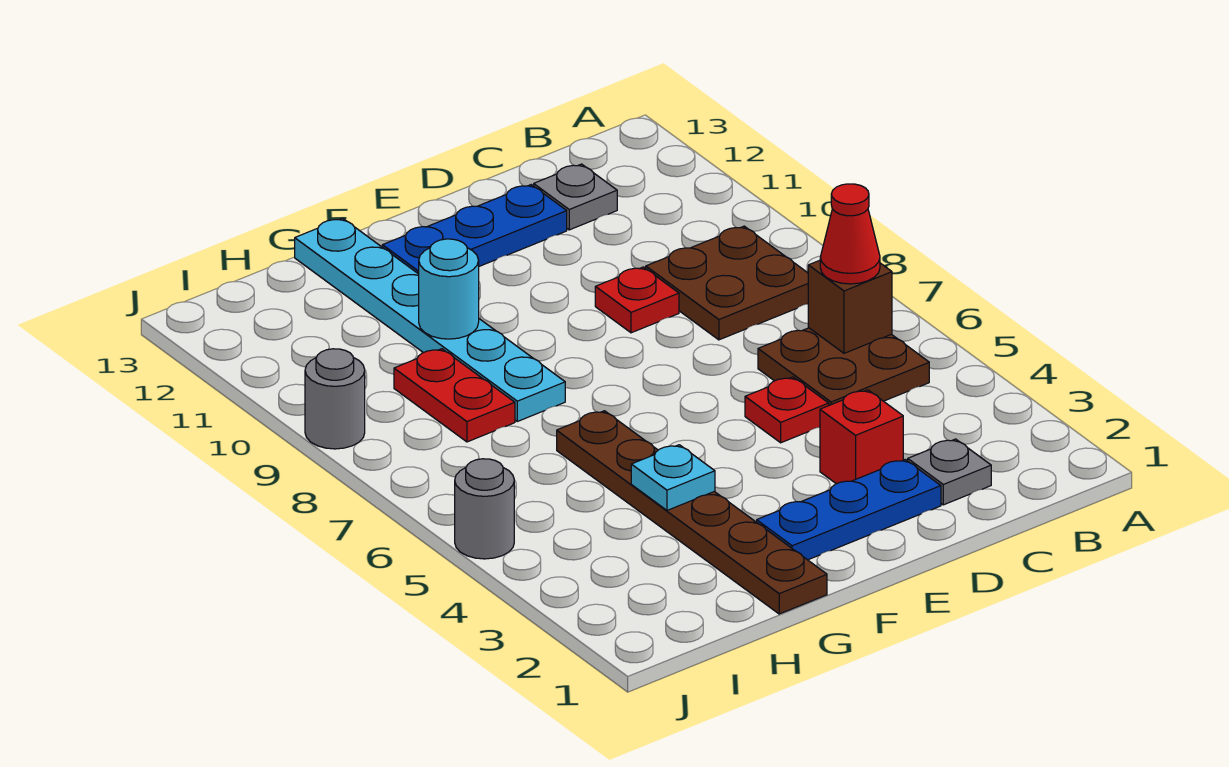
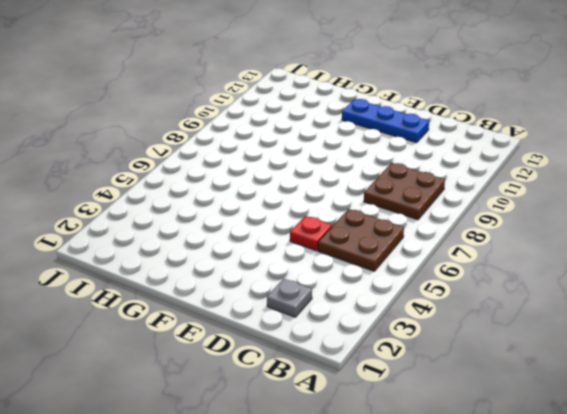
none -> grey plate C12 level 1
none -> blue plate D2:F2 level 1
none -> red brick D3 level 1

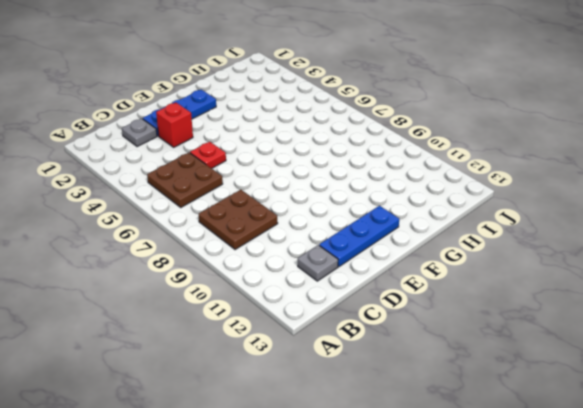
none -> red plate D9 level 1
none -> brown plate G1:G6 level 1
none -> cyan plate G8:G13 level 1

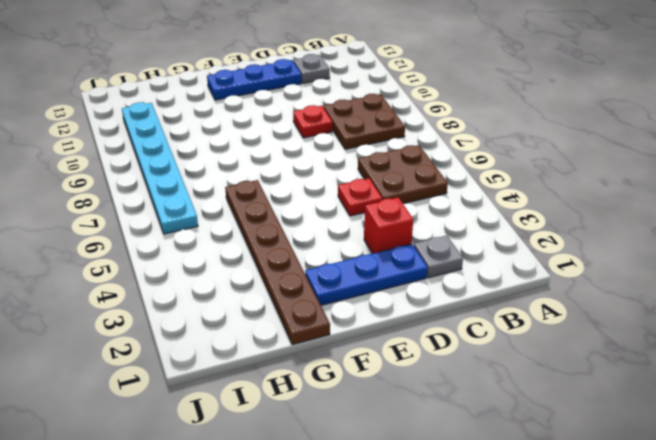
cyan plate I6:I11 level 1 -> cyan plate G8:G13 level 1
none -> red plate H8:H9 level 1
none -> grey round brick J5 level 1
none -> grey round brick J9 level 1

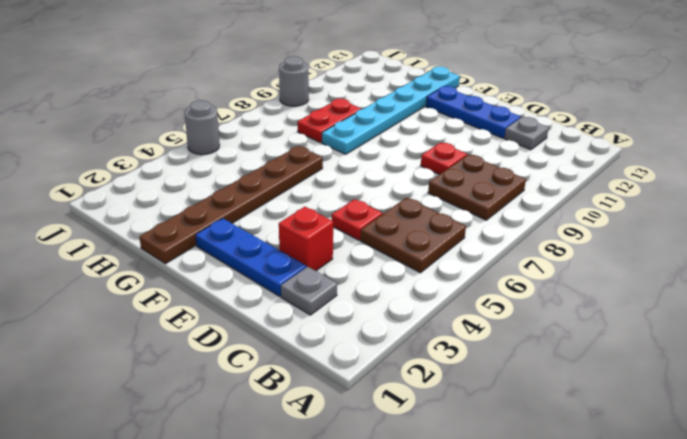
none -> brown brick B6 level 2
none -> cyan plate G4 level 2
none -> cyan round brick G10 level 2

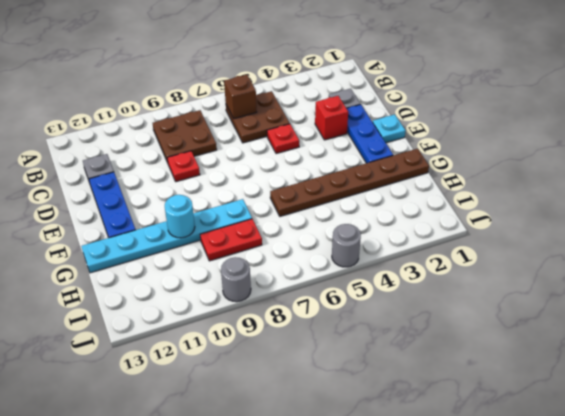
cyan plate E1 level 1 -> cyan plate G4 level 2
none -> red cone B6 level 3

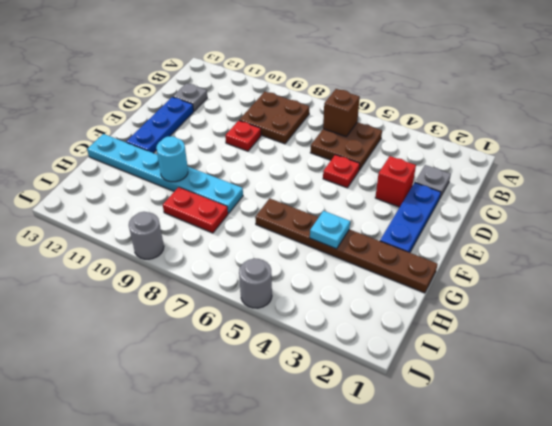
none -> red cone B6 level 3

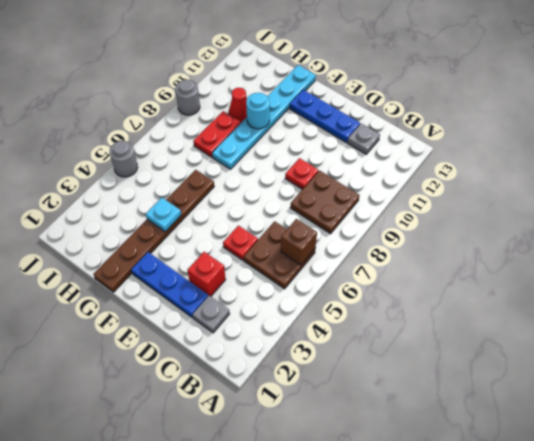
red cone H10 level 1 -> red cone B6 level 3

